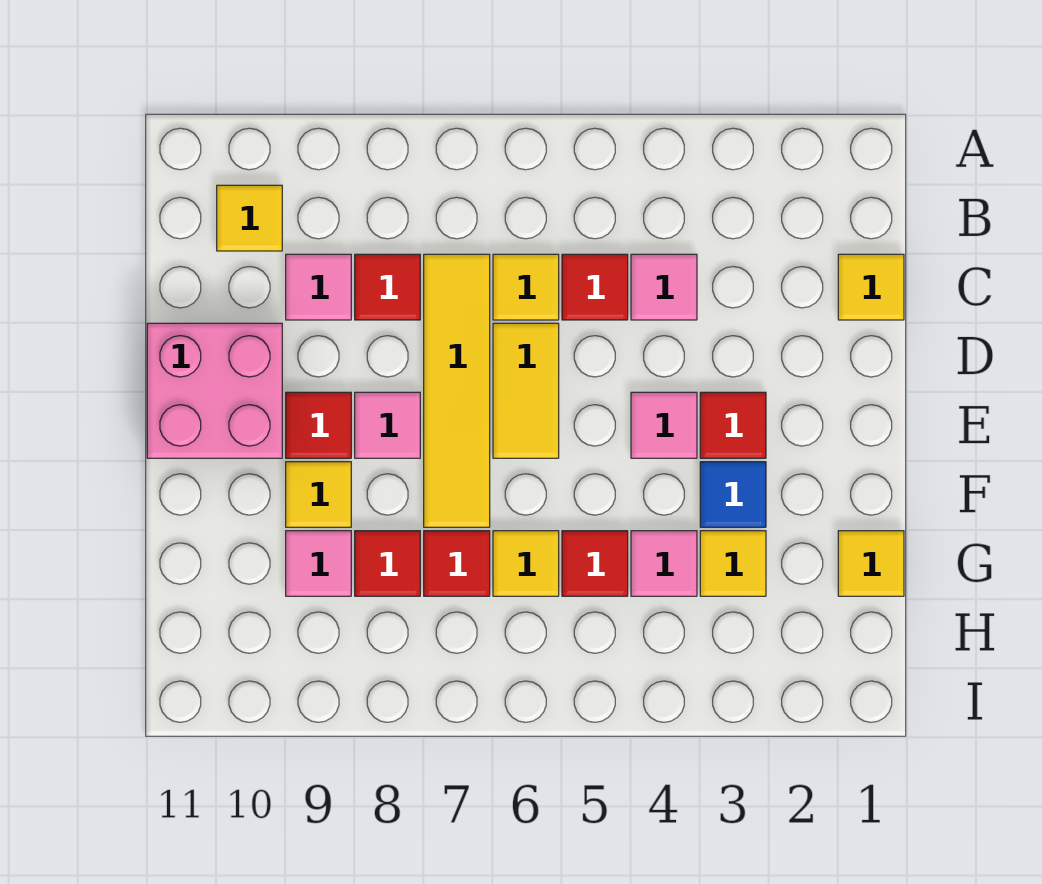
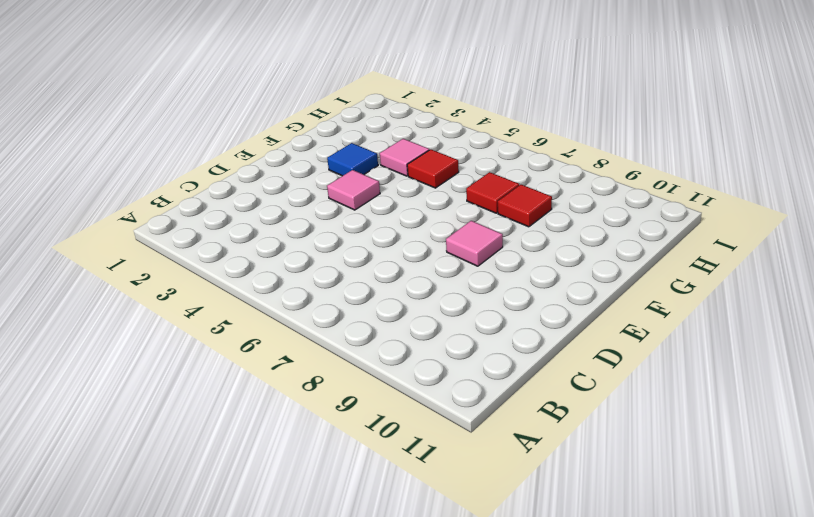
none -> yellow tile B10 level 1
none -> yellow tile C1 level 1
none -> pink tile C4 level 1

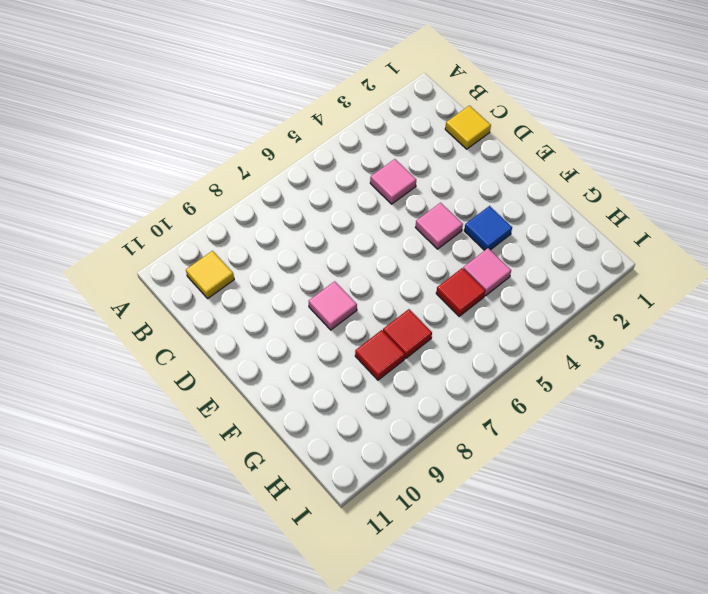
none -> red tile C5 level 1
none -> yellow tile C6 level 1
none -> yellow tile C7:F7 level 1

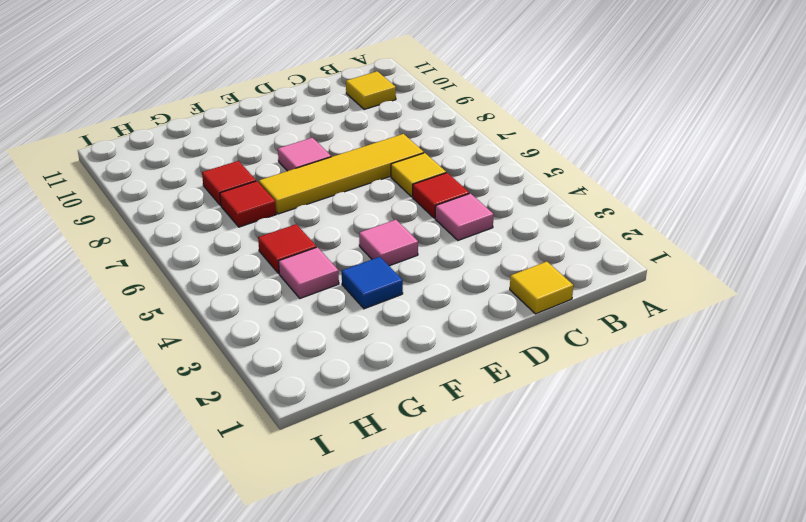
none -> red tile C8 level 1
none -> pink tile C9 level 1
none -> yellow tile D6:E6 level 1

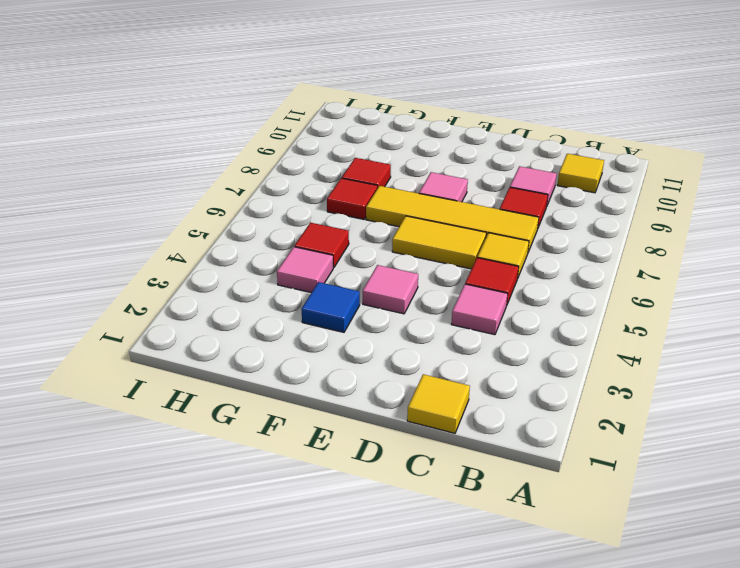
none -> pink brick D10:E11 level 1
none -> red tile E3 level 1
none -> red tile E9 level 1

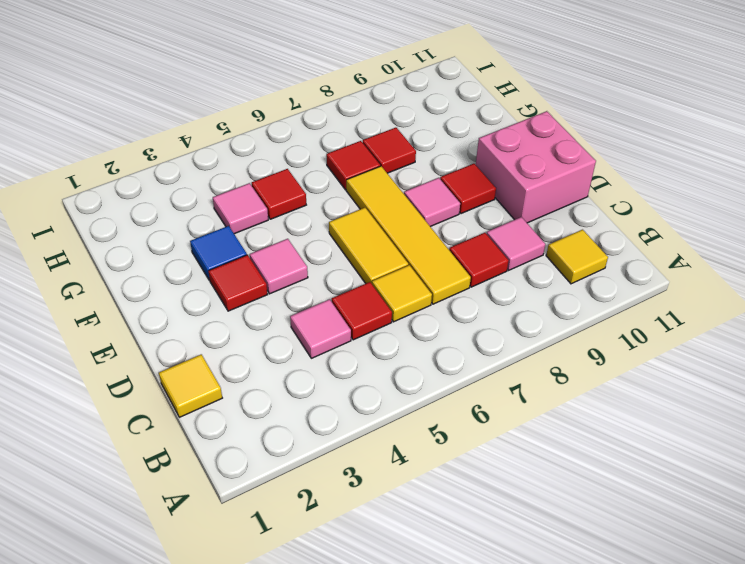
none -> yellow tile F9 level 1
none -> yellow tile G1 level 1
none -> yellow tile G3 level 1

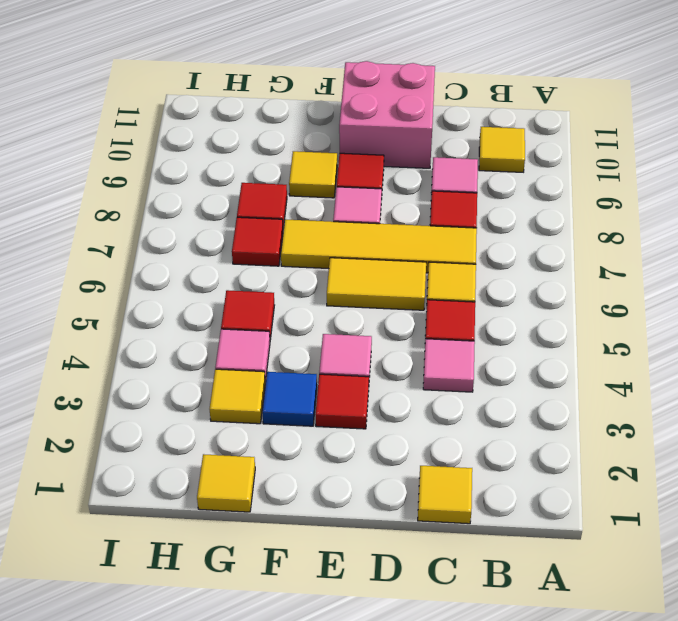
none -> yellow tile G6 level 1
none -> pink tile G9 level 1

